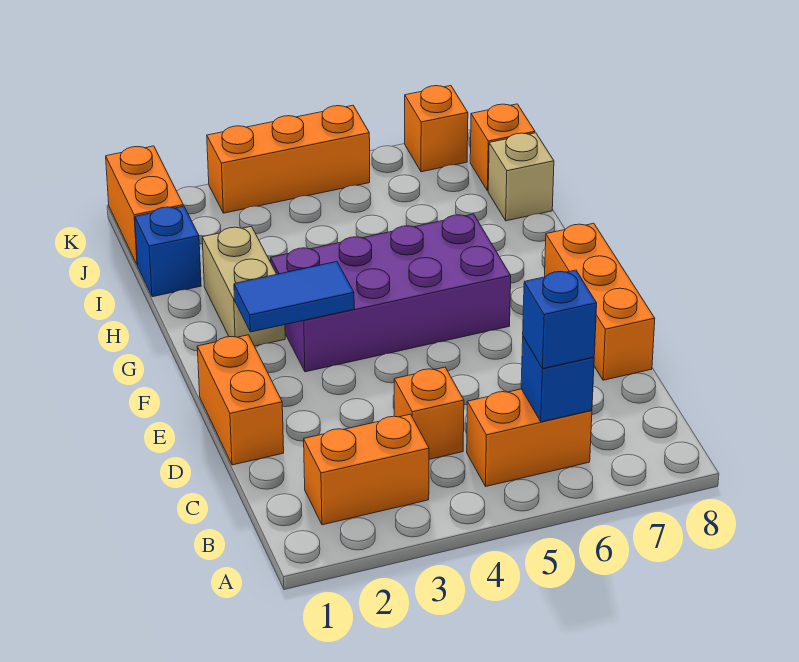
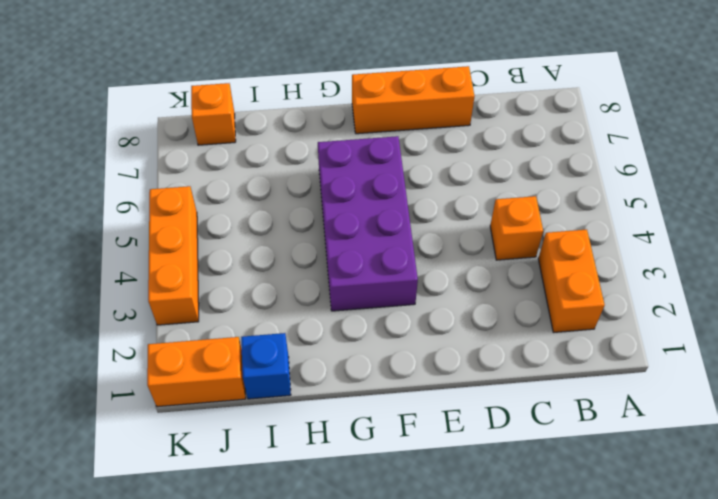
none -> orange brick B5:B6 level 1
none -> orange brick D1:E1 level 1
none -> tan brick G2:H2 level 1

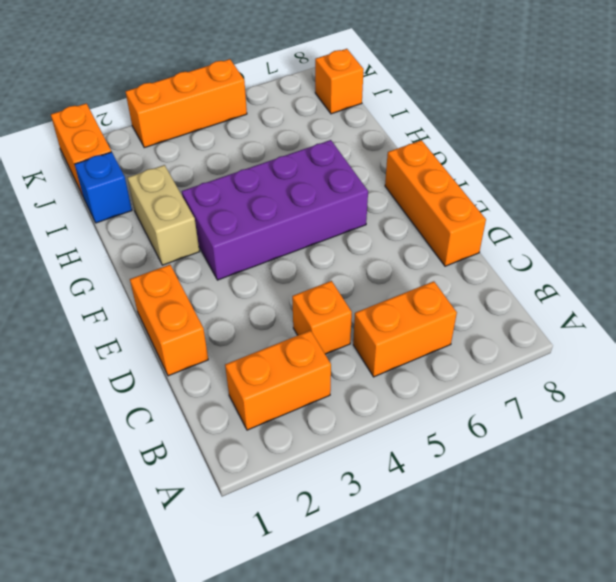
none -> tan brick I8 level 1
none -> orange brick K7 level 1
none -> blue brick B6 level 2

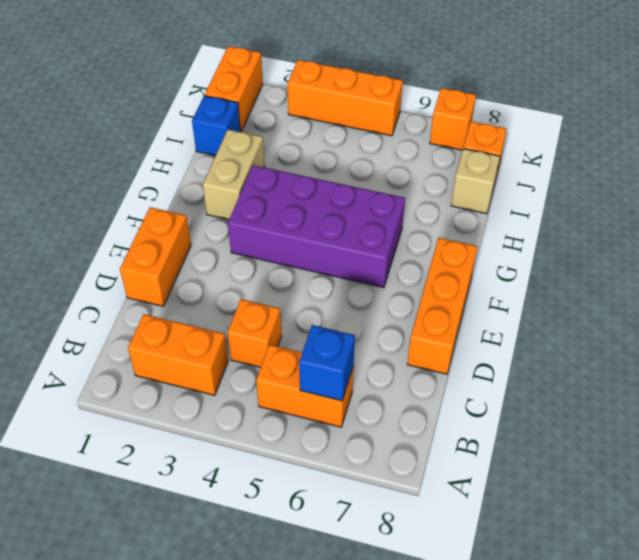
none -> blue tile F2:F3 level 2
none -> blue brick B6 level 3

